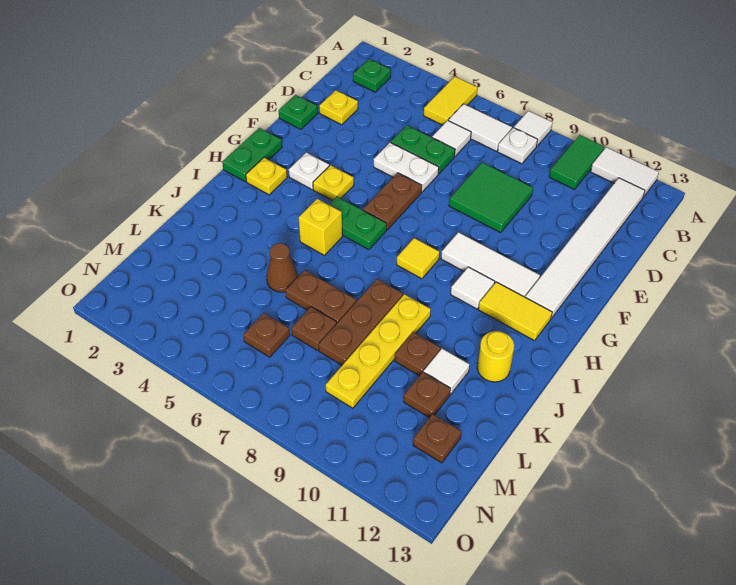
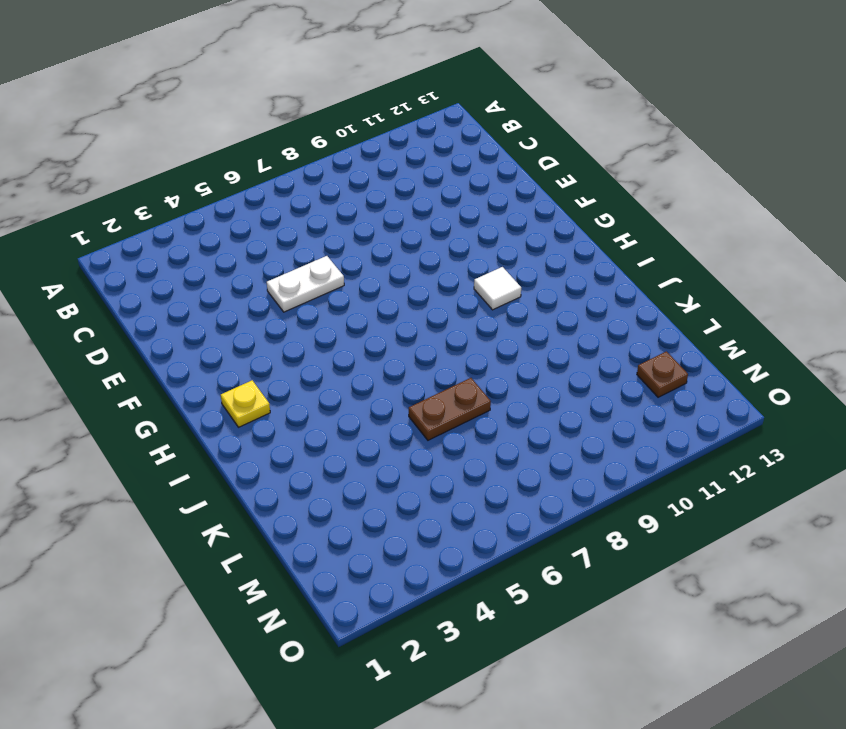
none -> yellow tile A5:B5 level 1
none -> white tile A8 level 1
none -> green tile A10:B10 level 1
none -> white tile A11:A12 level 1

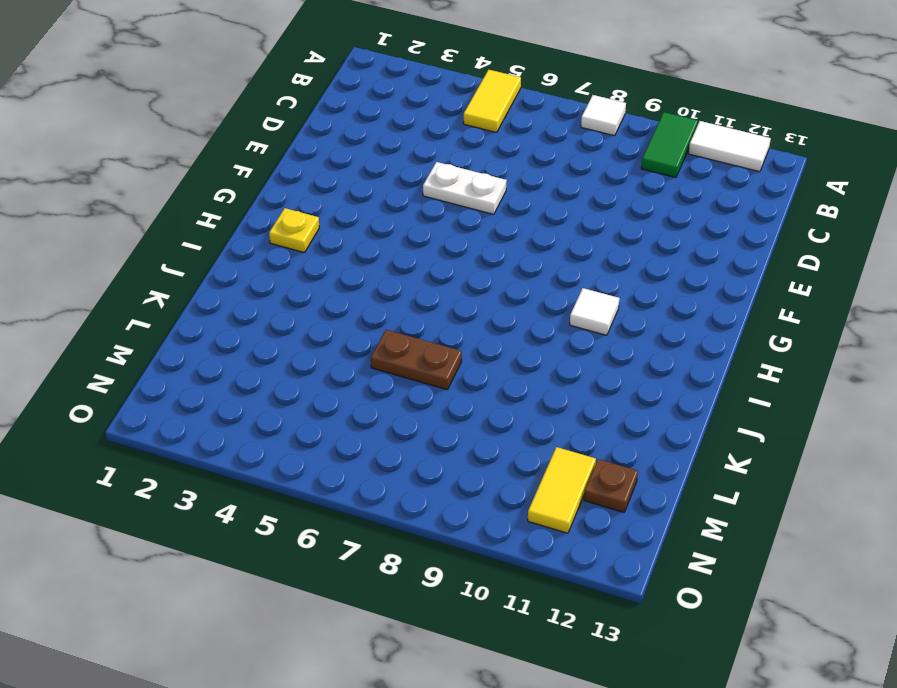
yellow tile M11:N11 level 1 -> yellow tile H11:H12 level 1
none -> green plate B2 level 1
none -> white tile B6:B7 level 1
none -> white plate B8 level 1
none -> white tile B12:G12 level 1

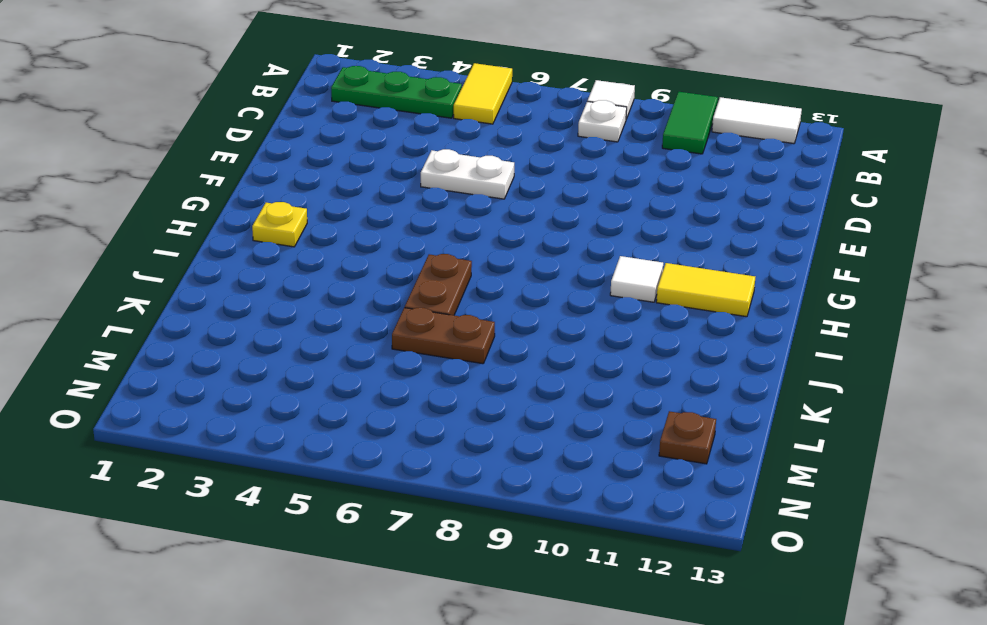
green plate B2:B4 level 1 -> green plate B2 level 1
brown plate I6:J6 level 1 -> brown plate F6:G6 level 1
none -> white tile B6:B7 level 1
none -> white tile B12:G12 level 1
none -> white tile C6 level 1
none -> yellow plate D2 level 1

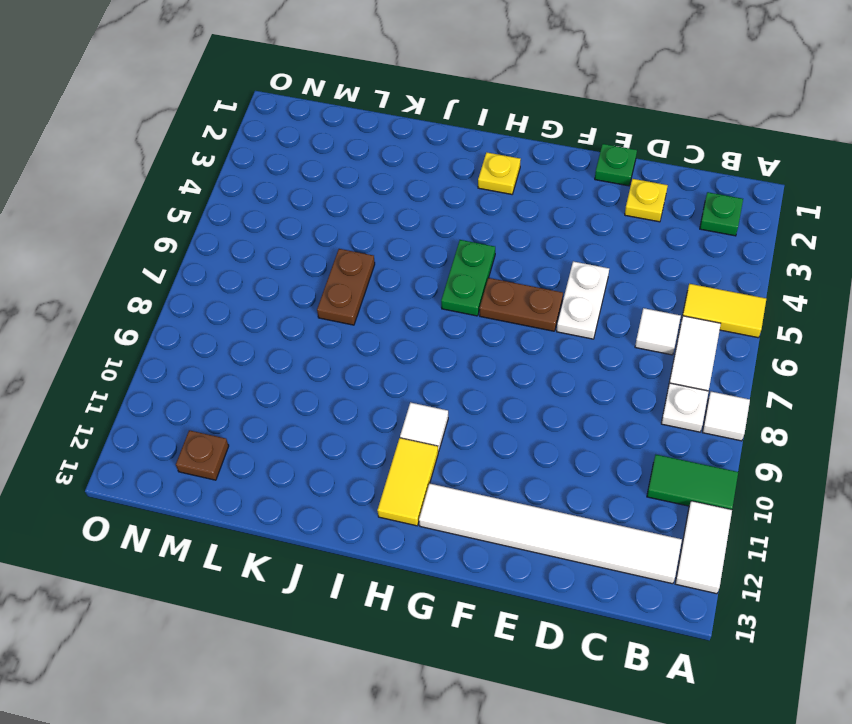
none -> green plate D5:D6 level 1
none -> green tile D8:E9 level 1
none -> green plate G1:H1 level 1
none -> white plate G3 level 1

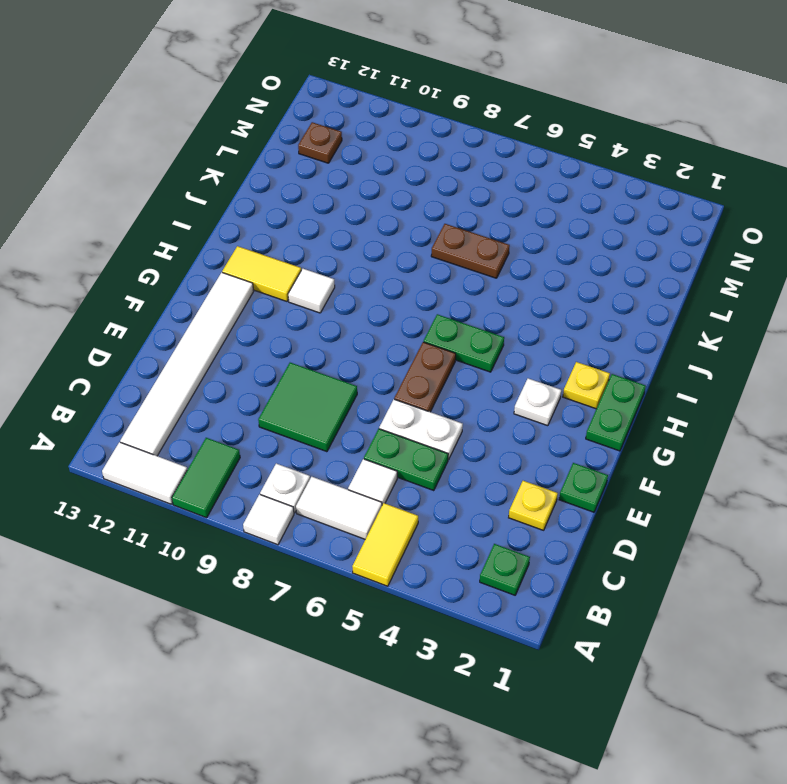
none -> yellow plate G4 level 1
none -> white tile G9:G11 level 1
none -> yellow tile H8 level 1
none -> yellow brick I5 level 1

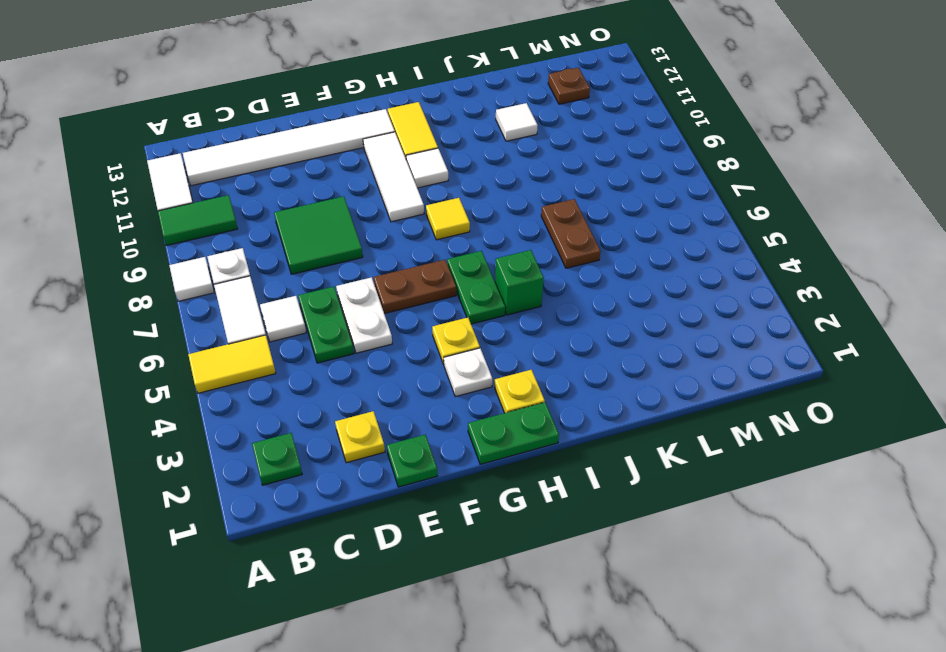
green brick I5 level 1 -> yellow brick I5 level 1
none -> brown plate J8:L8 level 1
none -> yellow plate J9:M9 level 1
none -> yellow round brick J12 level 1
none -> brown cone K5 level 1

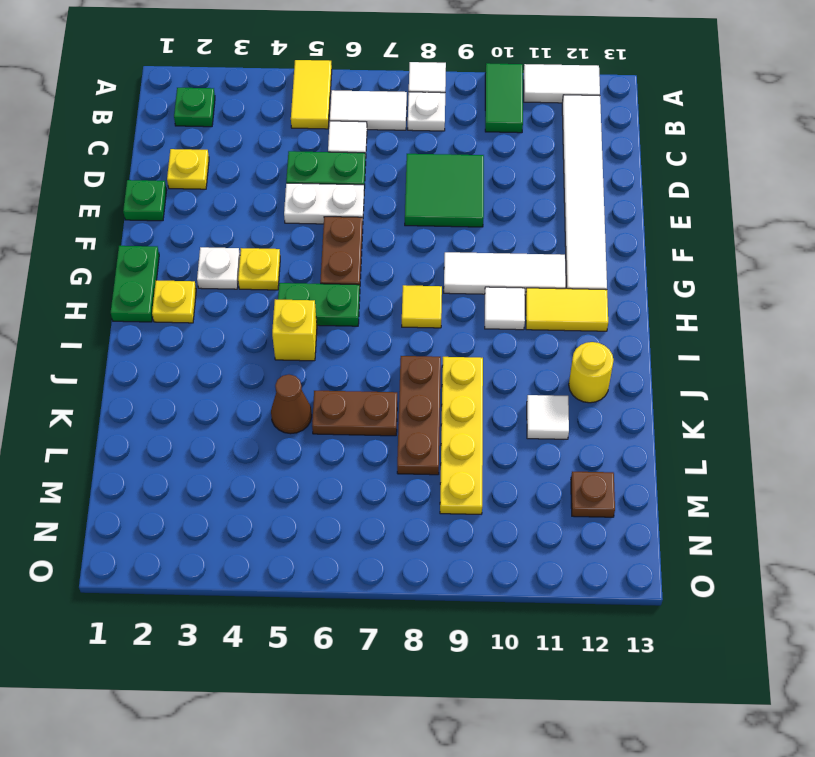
none -> brown plate K10 level 1
none -> brown plate L7 level 1
none -> brown plate L11 level 1
none -> brown plate M6 level 1

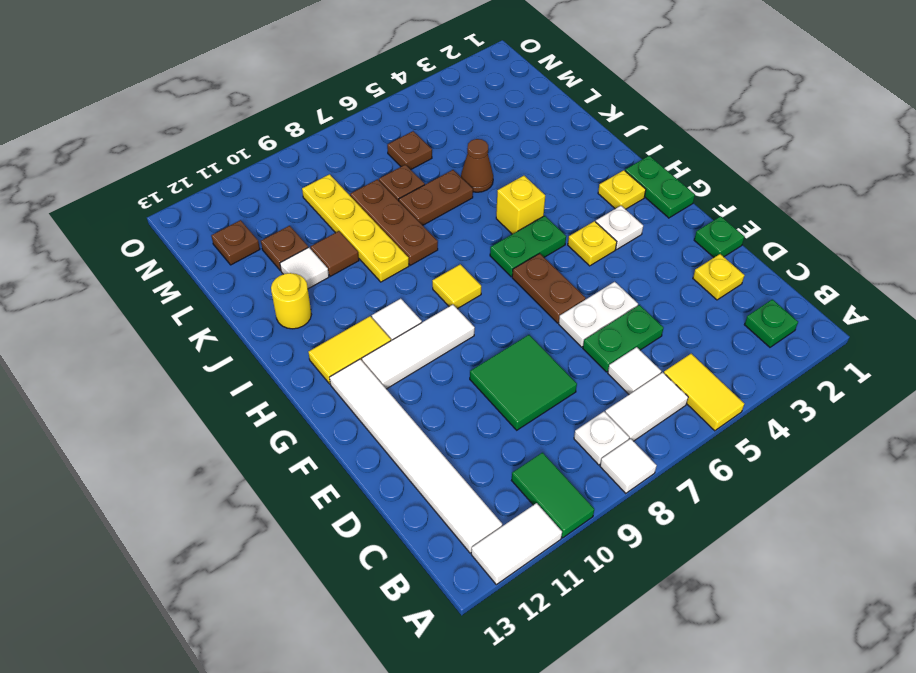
brown tile K10 level 1 -> brown plate K10 level 1

